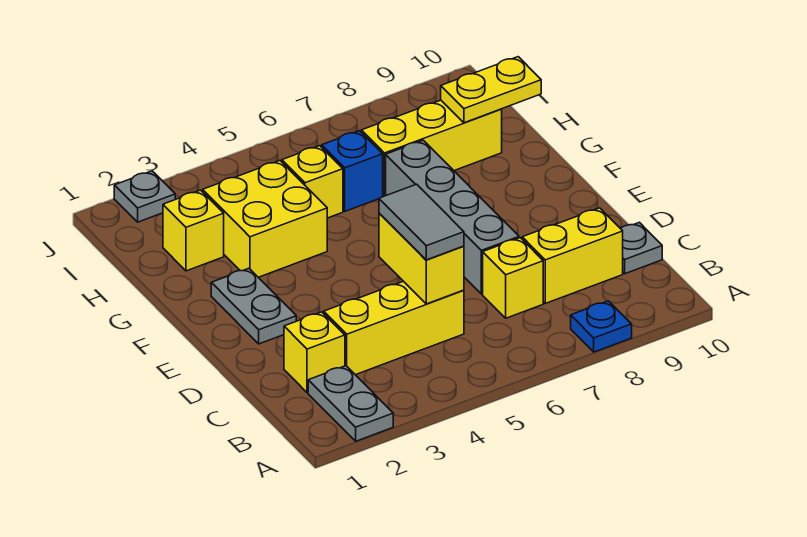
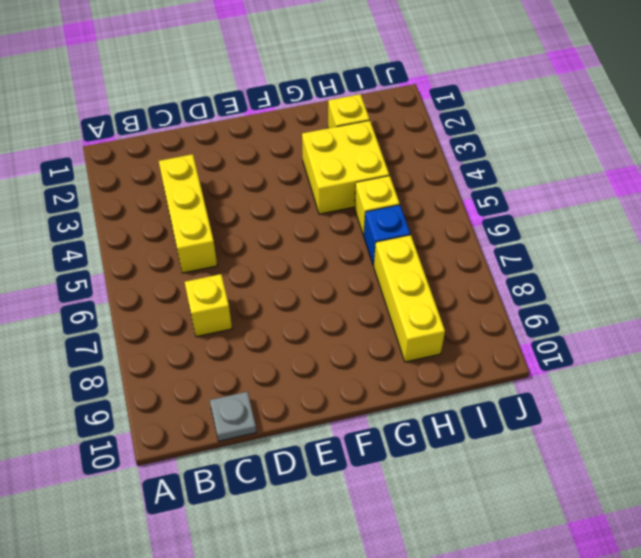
none -> grey plate A2:B2 level 1
none -> blue plate A8 level 1
none -> yellow brick C2 level 1

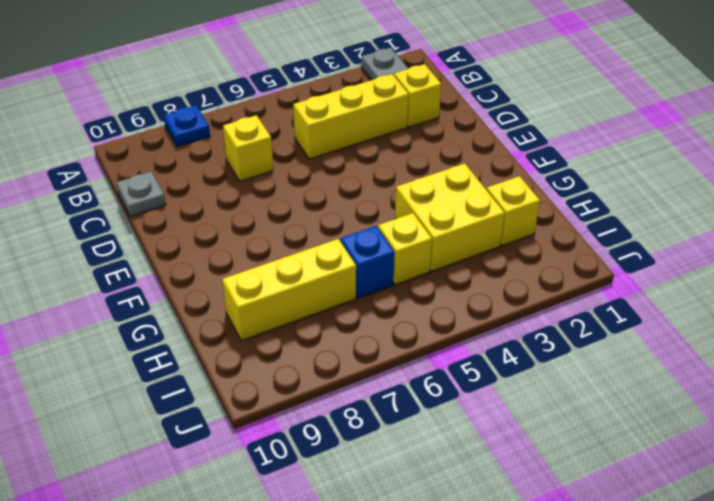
none -> yellow brick C8:C9 level 1
none -> grey brick D7:G7 level 1
none -> grey plate E2:F2 level 1

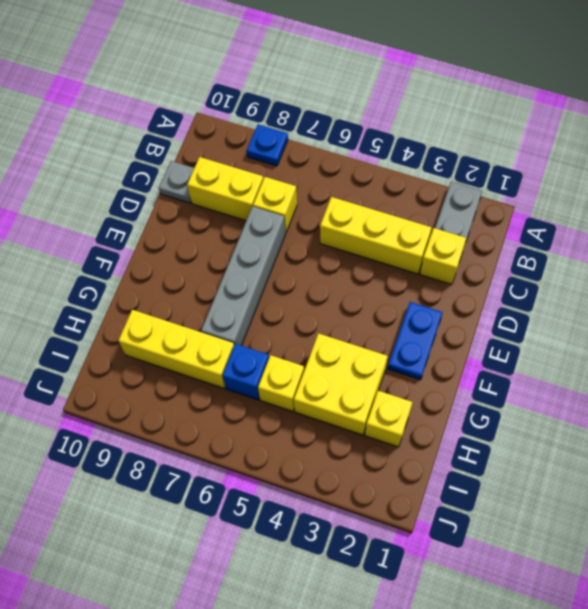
blue plate E2:F2 level 1 -> grey plate E2:F2 level 1
none -> grey plate J2 level 1
none -> yellow brick C5:D5 level 2
none -> yellow plate H9:H10 level 2

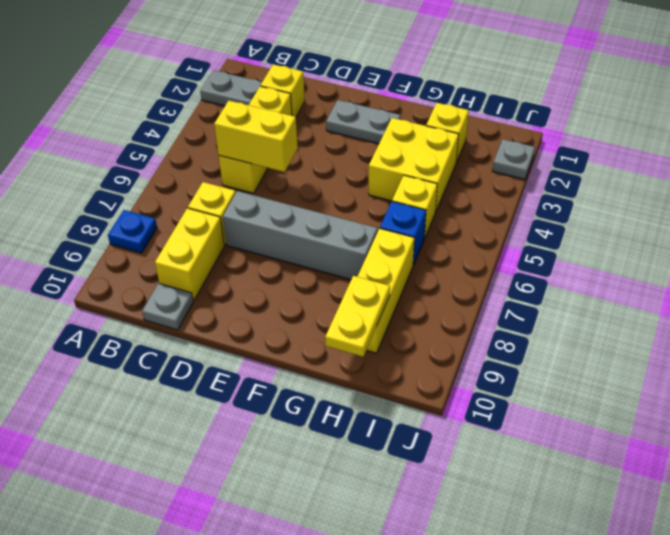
none -> grey tile C5:D5 level 3

